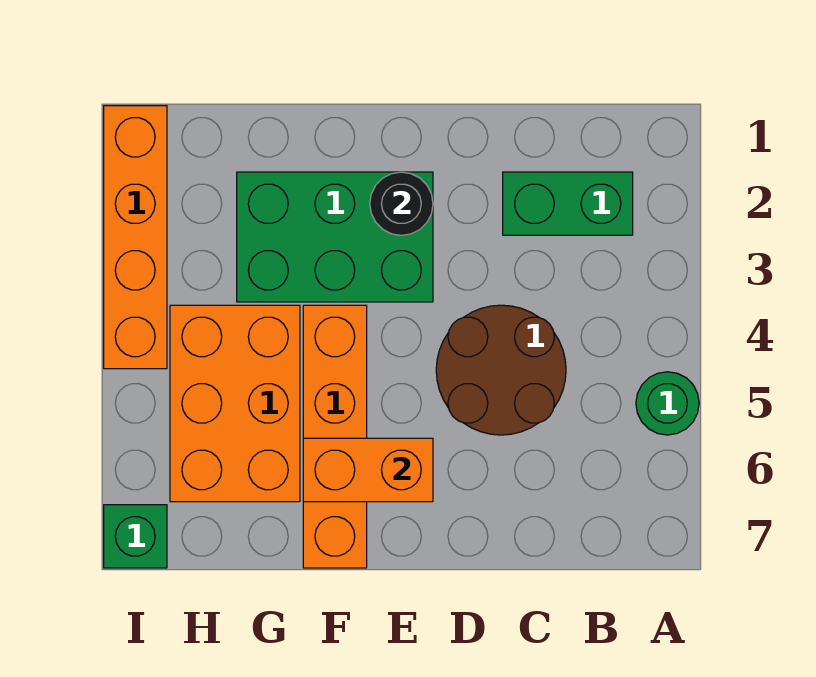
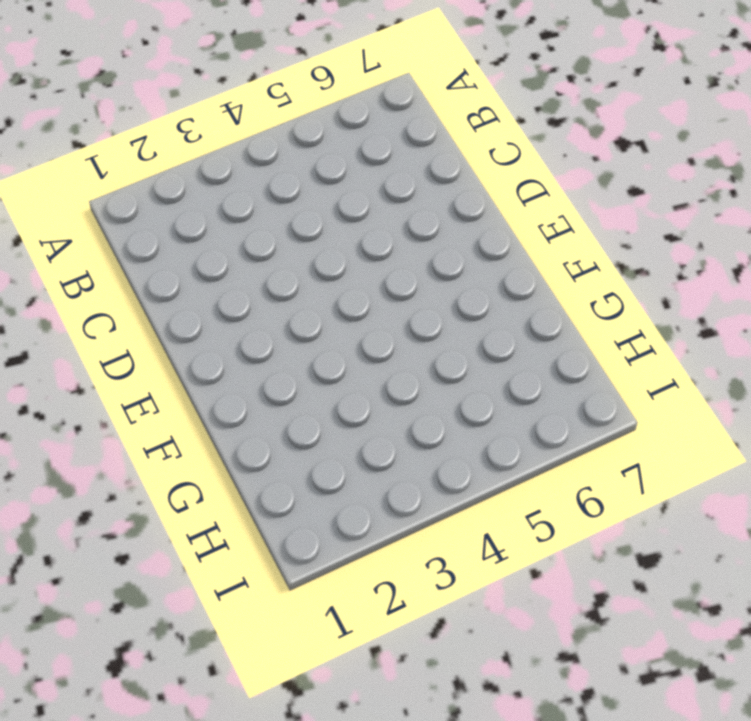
none -> green round brick A5 level 1
none -> green brick B2:C2 level 1

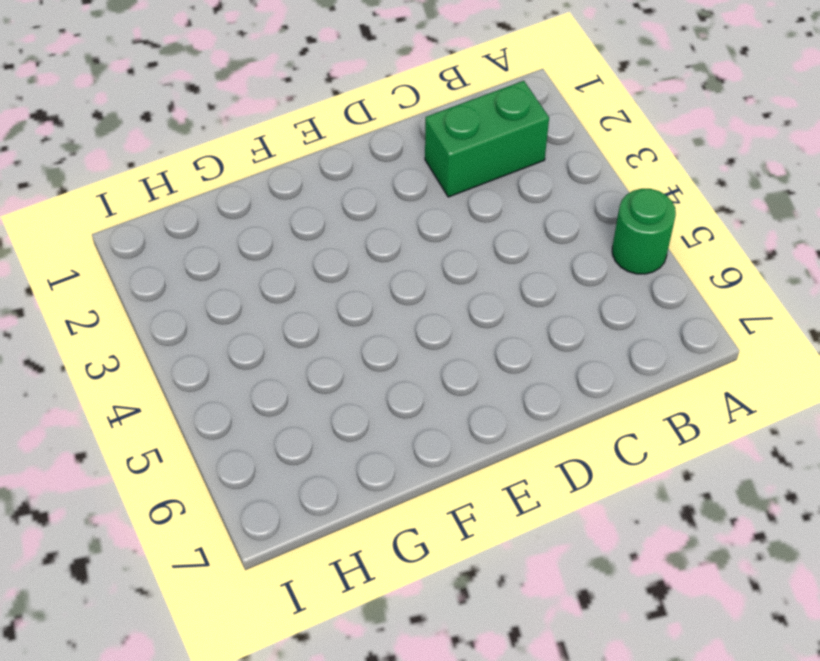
none -> brown round brick C4:D5 level 1
none -> green brick E2:G3 level 1

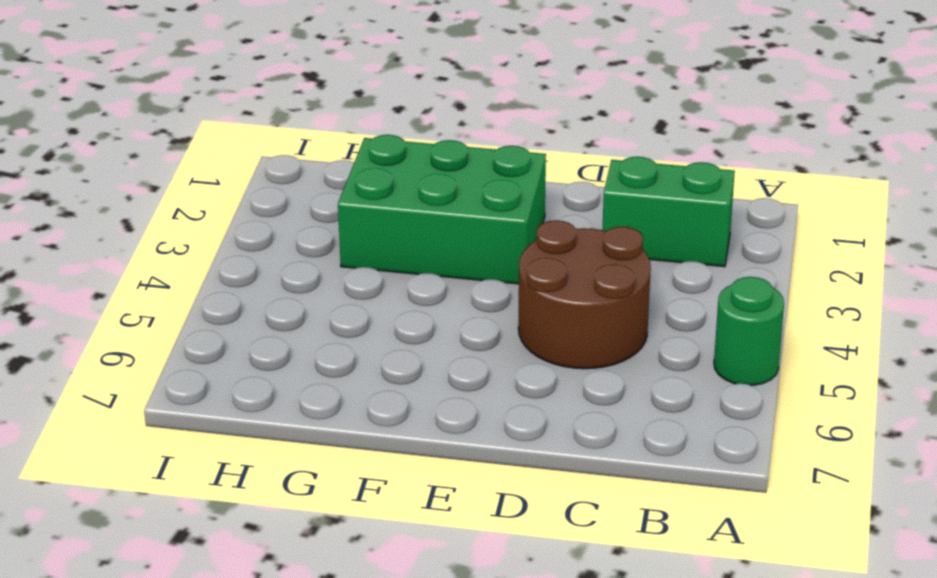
none -> orange brick F4:F7 level 1
none -> orange brick G4:H6 level 1

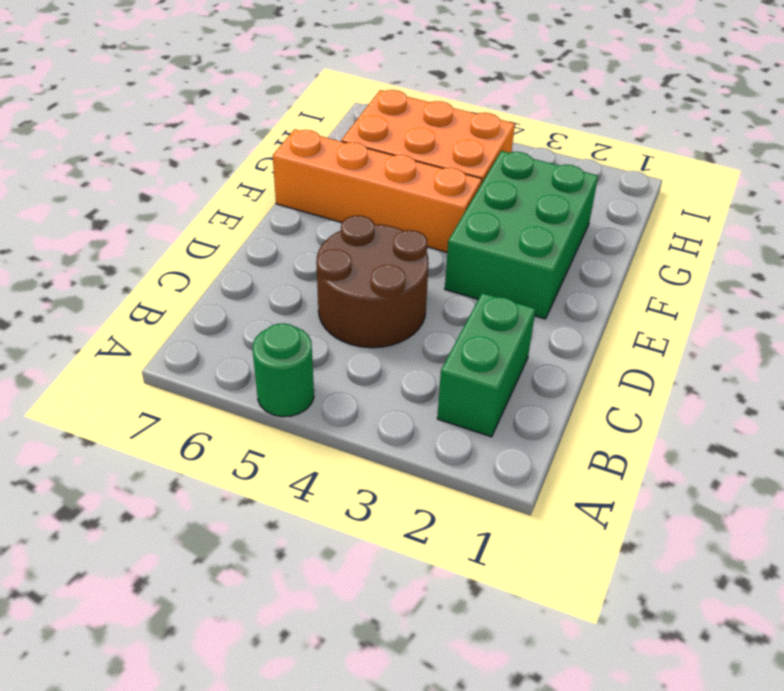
none -> orange brick I1:I4 level 1
none -> green brick I7 level 1

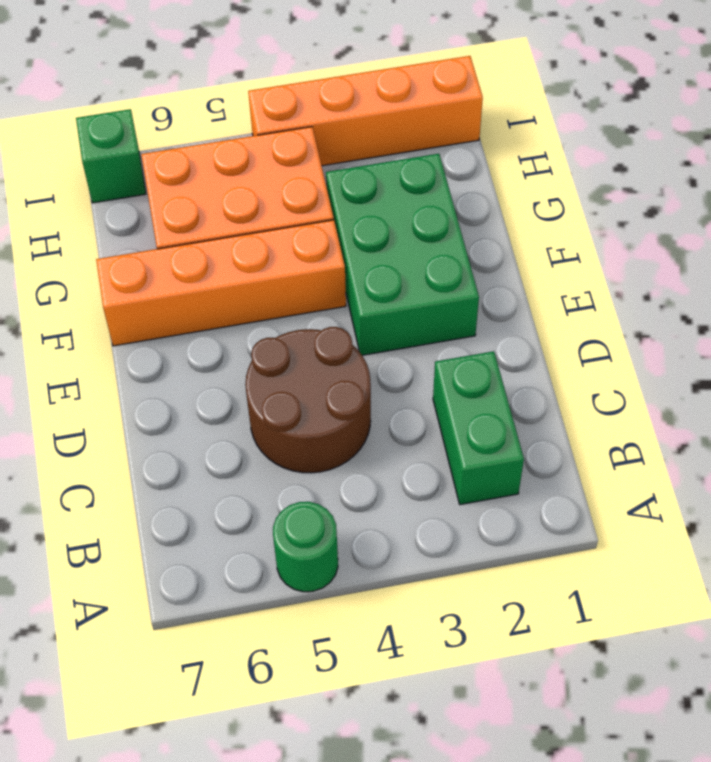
none -> black round brick E2 level 2
none -> orange brick E6:F6 level 2

